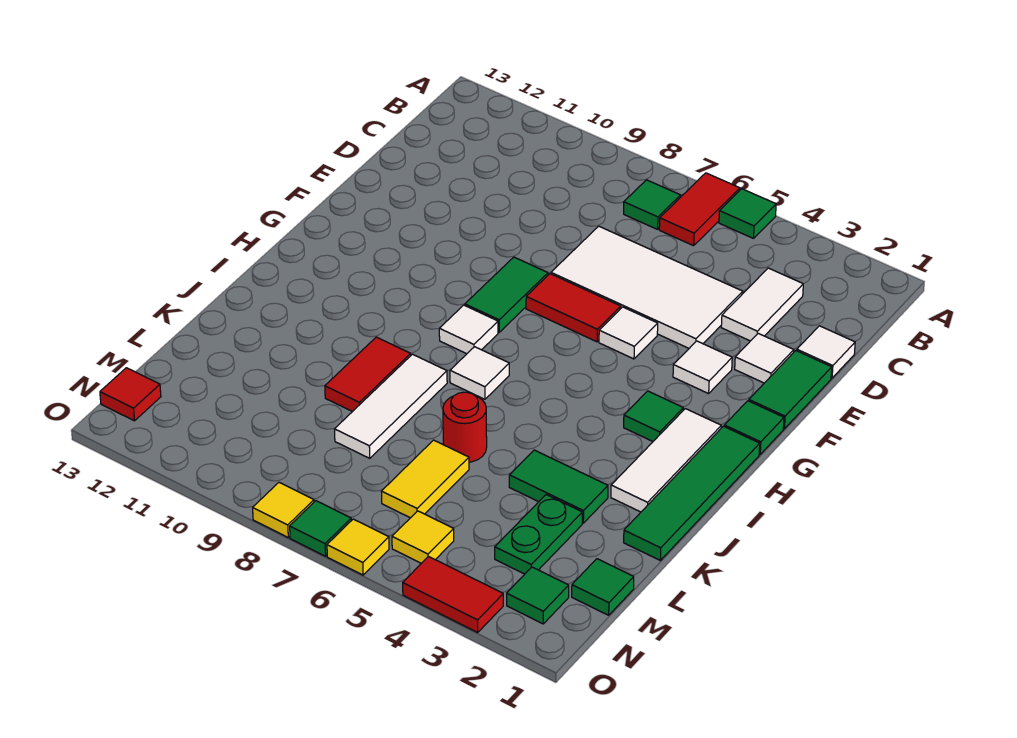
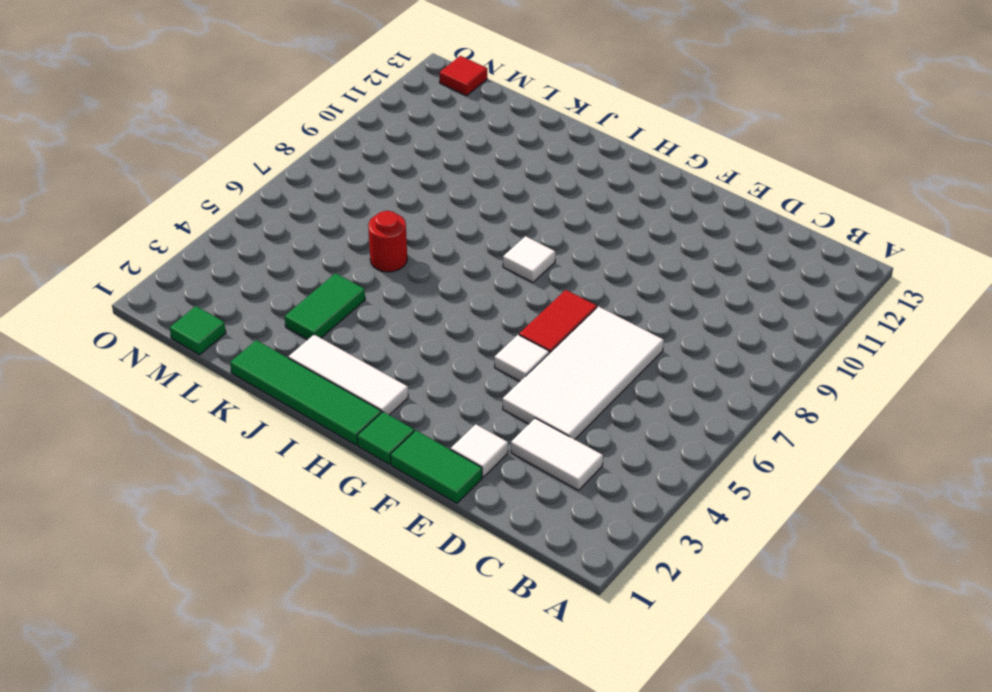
none -> green tile A5 level 1
none -> red tile A6:B6 level 1
none -> green tile B7 level 1
none -> white tile D1 level 1

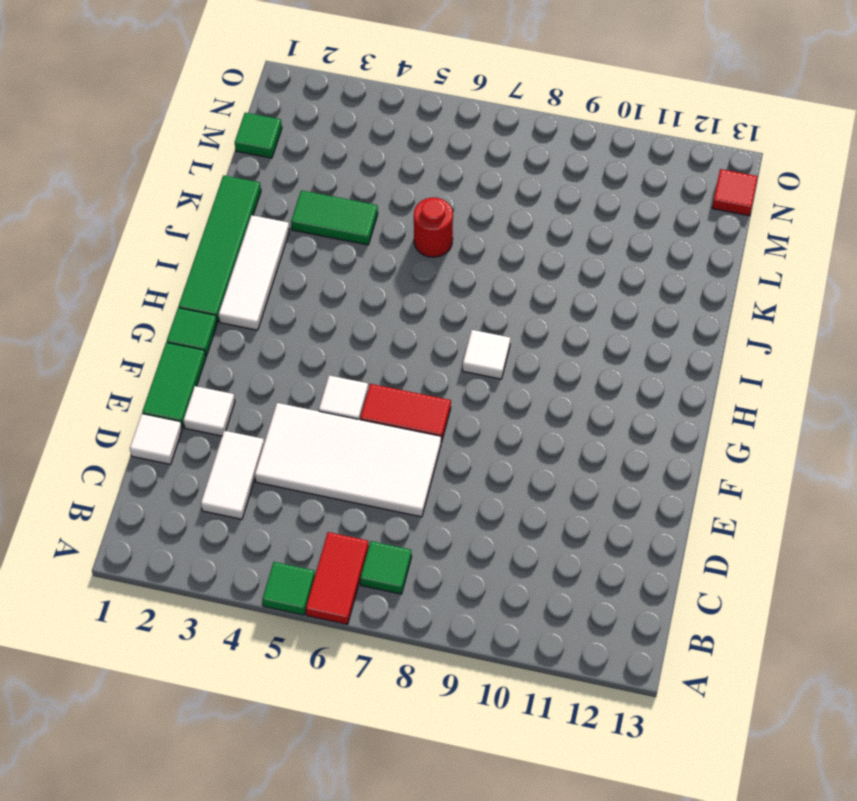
none -> white tile F3 level 1
none -> green tile F8:G8 level 1
none -> green tile H3 level 1
none -> white tile I7 level 1

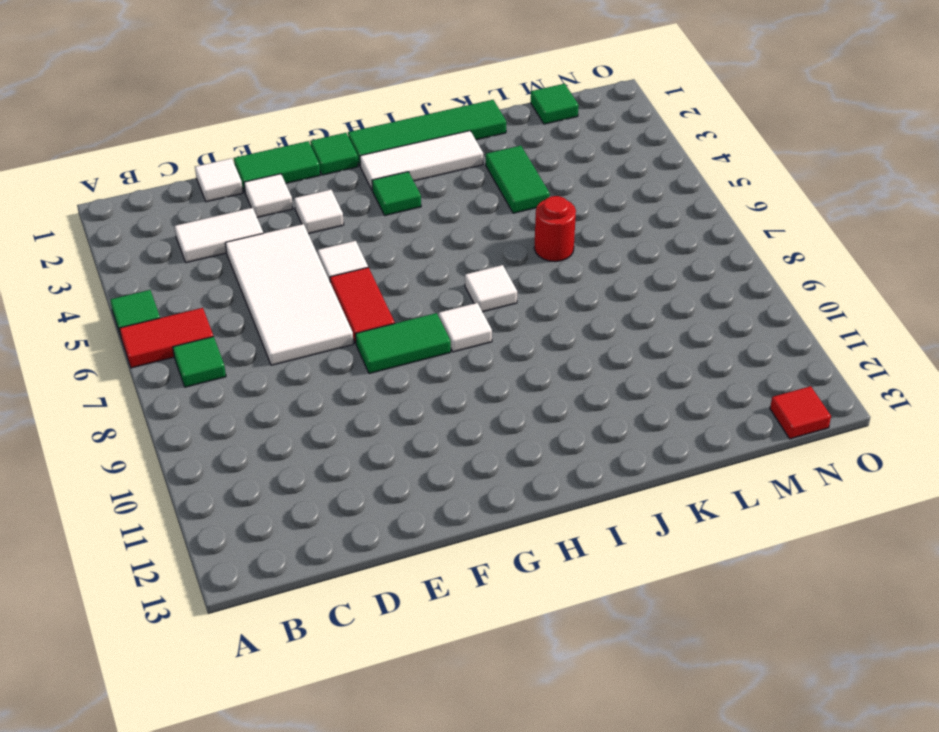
none -> white tile J8:L8 level 1
none -> red tile J9:K9 level 1
none -> green plate L3:M3 level 1
none -> yellow tile L6:M6 level 1

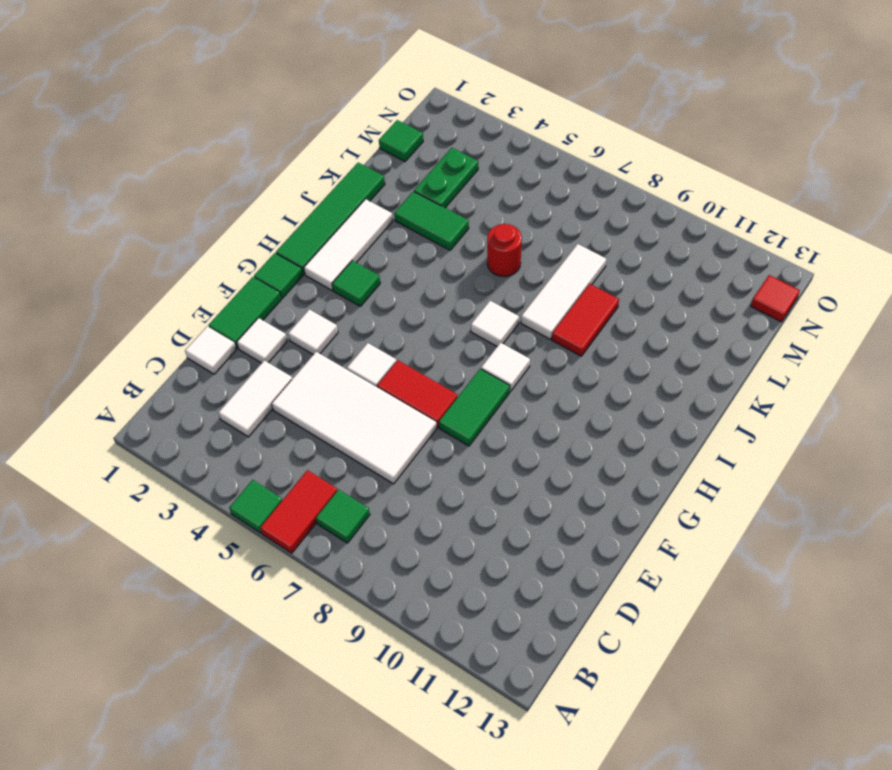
none -> yellow tile L6:M6 level 1
none -> green tile N2 level 1
none -> yellow tile N5 level 1
none -> red tile O3:O4 level 1

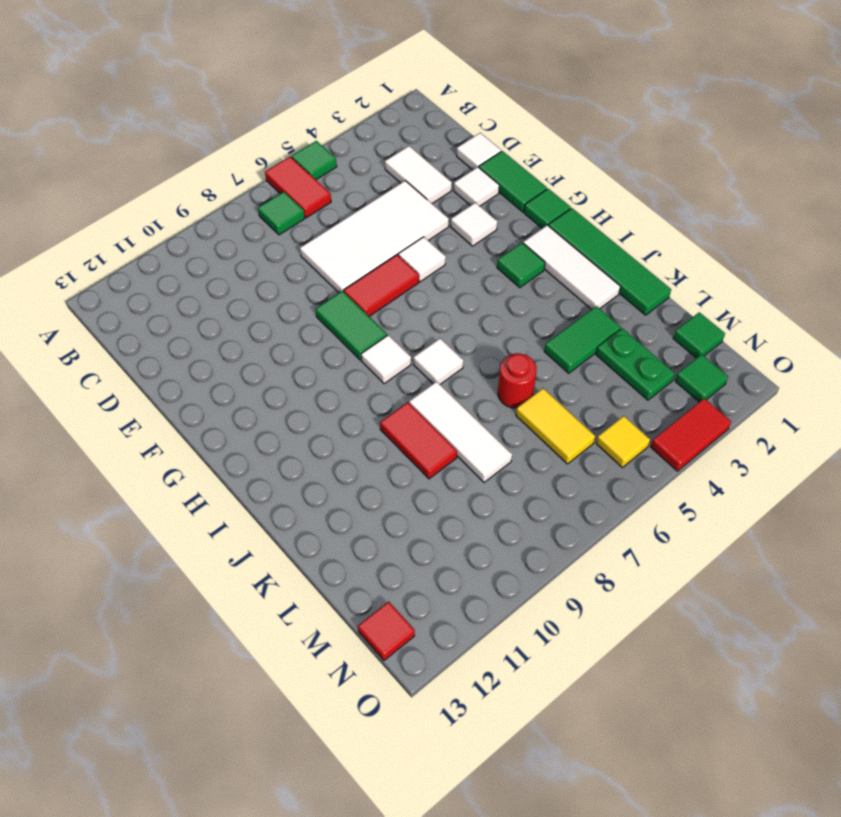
none -> yellow tile O6 level 1
none -> green tile O7 level 1
none -> yellow tile O8 level 1

